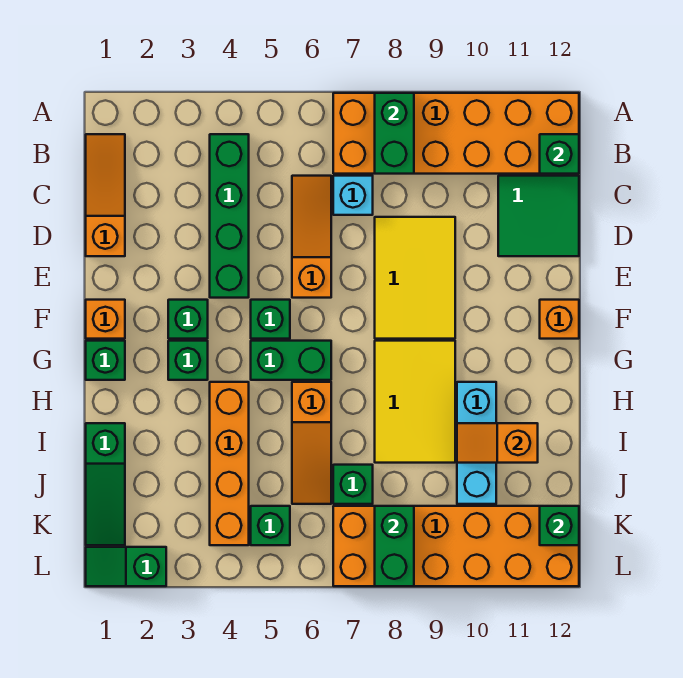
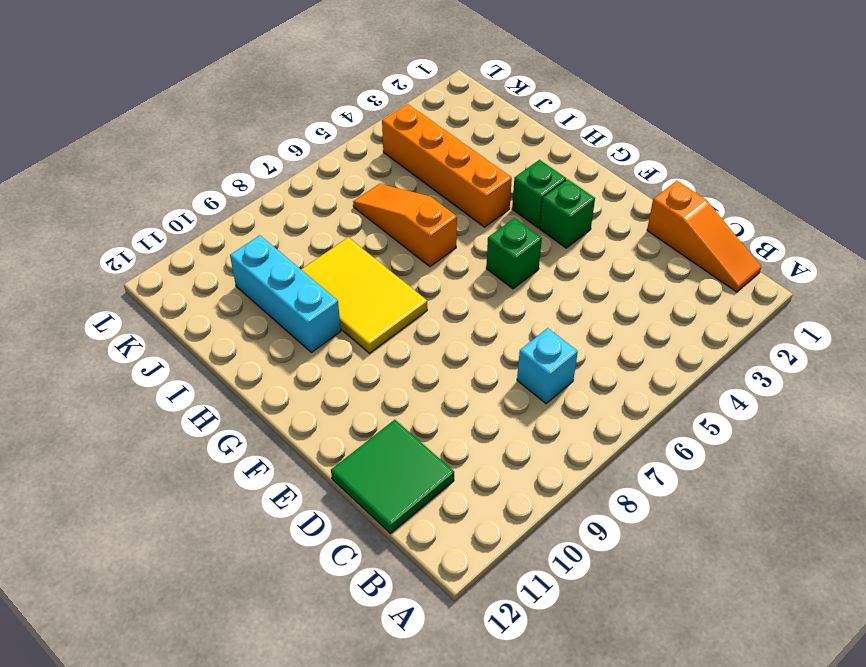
none -> orange brick A7:B12 level 1
none -> green brick B4:E4 level 1
none -> orange slope C6:E6 level 1 top E

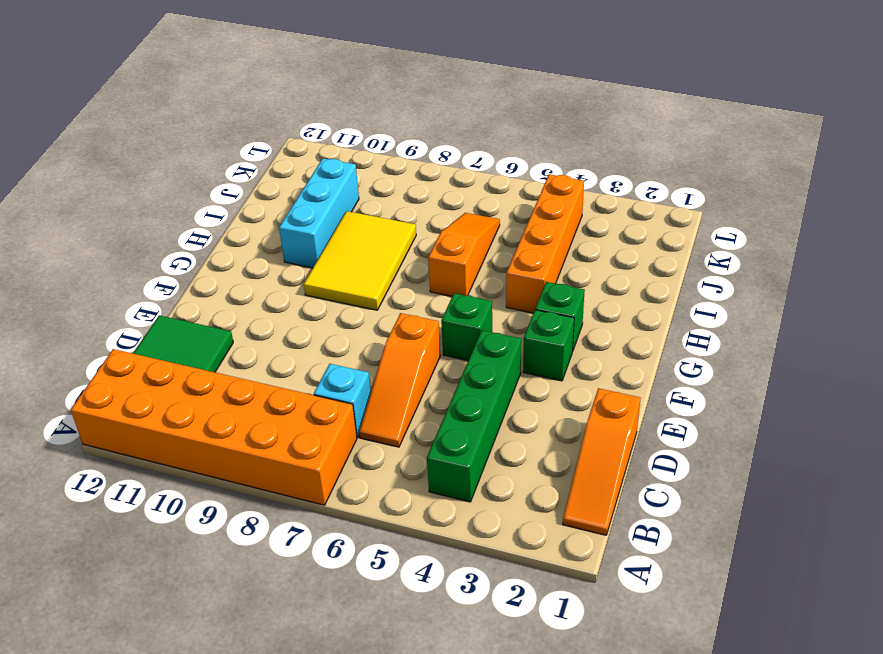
none -> yellow tile D8:F9 level 1
none -> orange brick F1 level 1
none -> orange brick F12 level 1

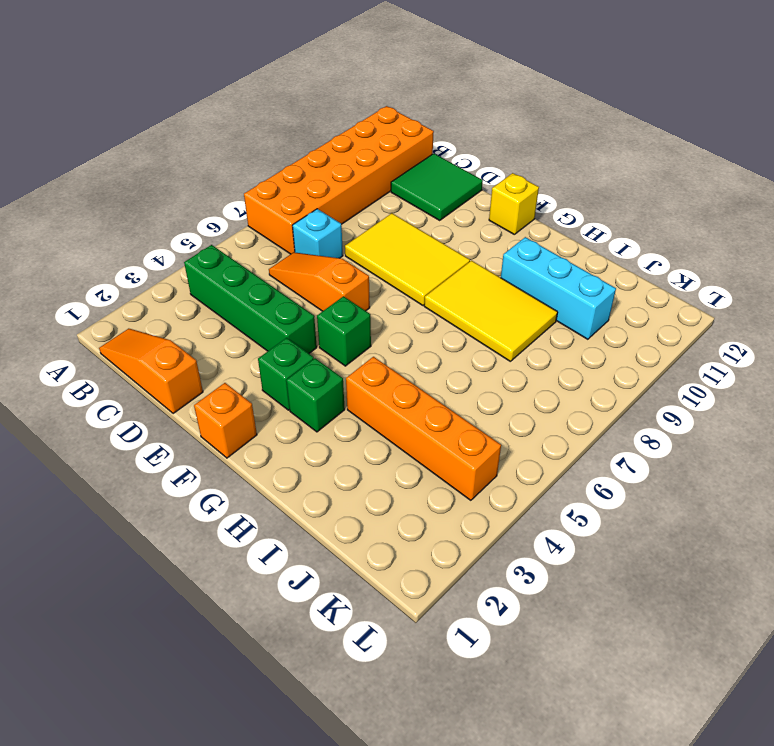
yellow brick F12 level 1 -> orange brick F12 level 1
none -> green brick G1 level 1
none -> green brick G5:G6 level 1
none -> orange slope H6:J6 level 1 top H

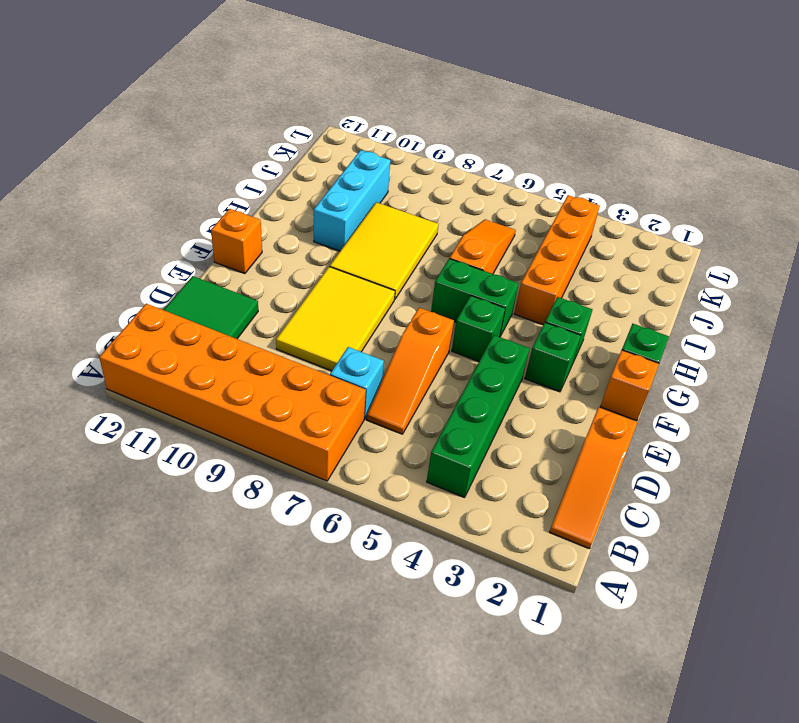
none -> green slope I1:K1 level 1 top I
none -> green brick J7 level 1
none -> green brick K5 level 1

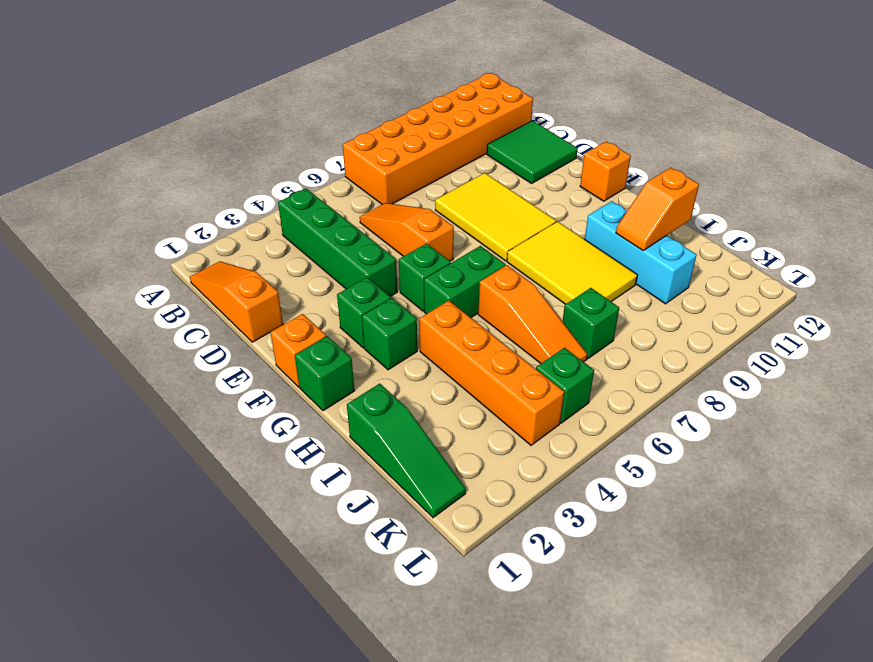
none -> cyan brick C7 level 1
none -> orange brick K7:L12 level 1
none -> green slope L1:L2 level 1 top 2

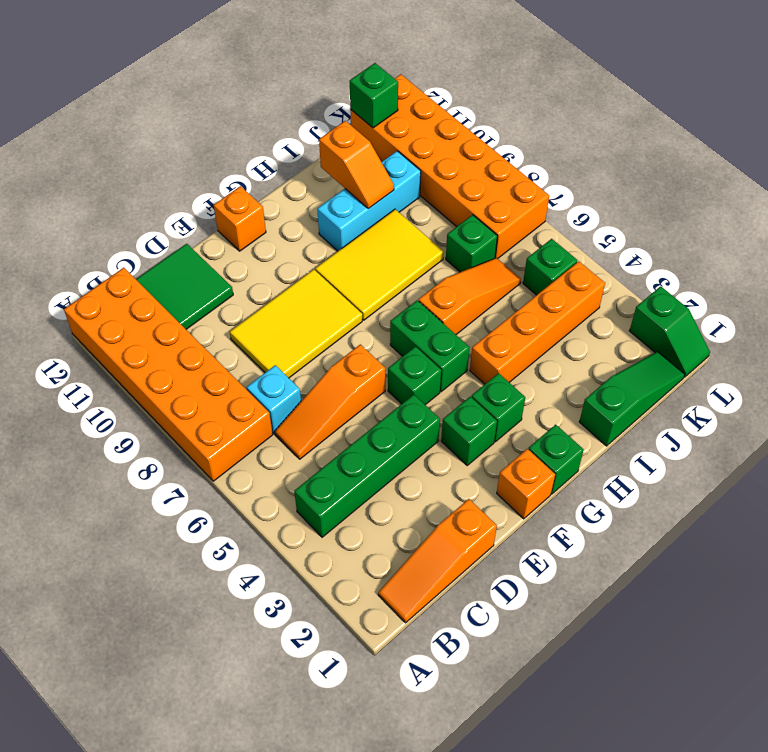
none -> green brick A8:B8 level 2
none -> green brick B12 level 2
none -> green brick K8:L8 level 2

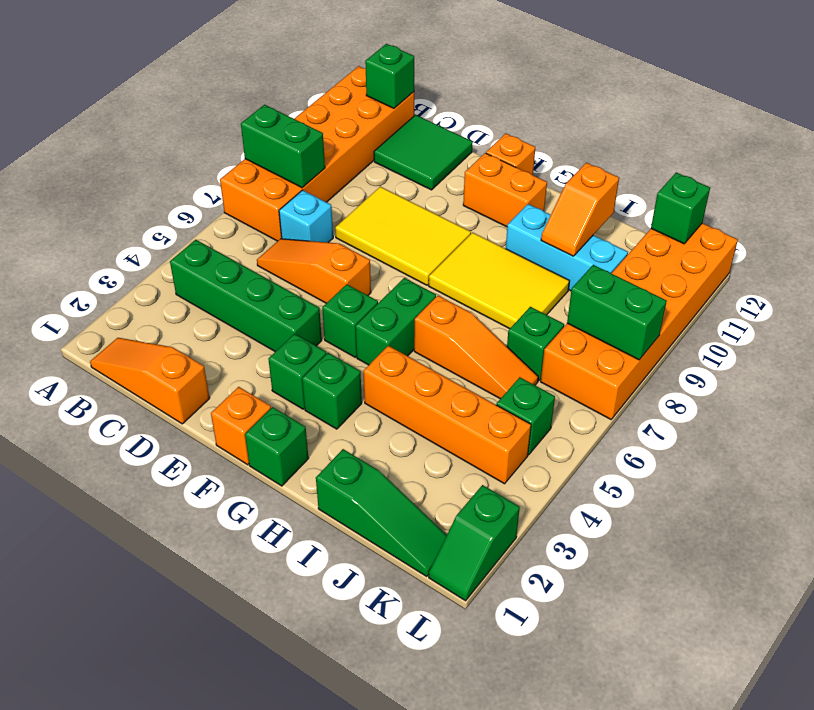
orange brick F11:G11 level 1 -> none

